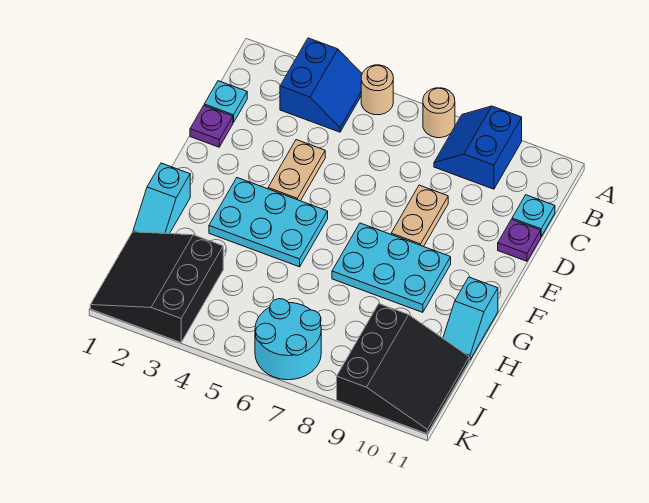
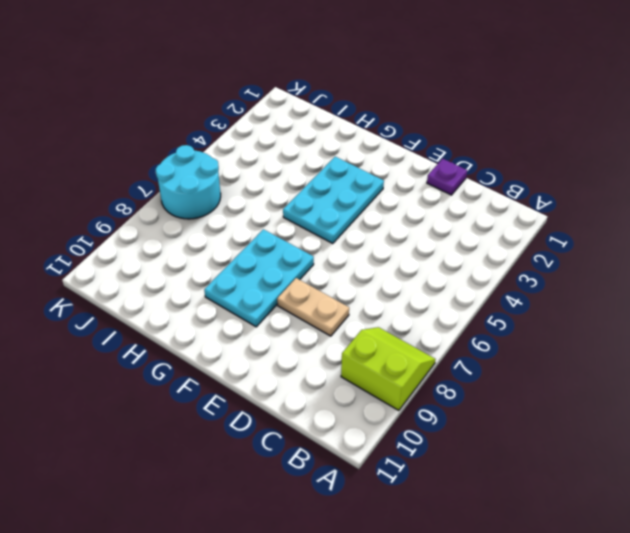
lime slope A8:B9 level 1 top 9 -> blue slope A8:B9 level 1 top 9
none -> blue slope A3:B4 level 1 top 3
none -> tan round brick A5 level 1
none -> tan round brick A7 level 1

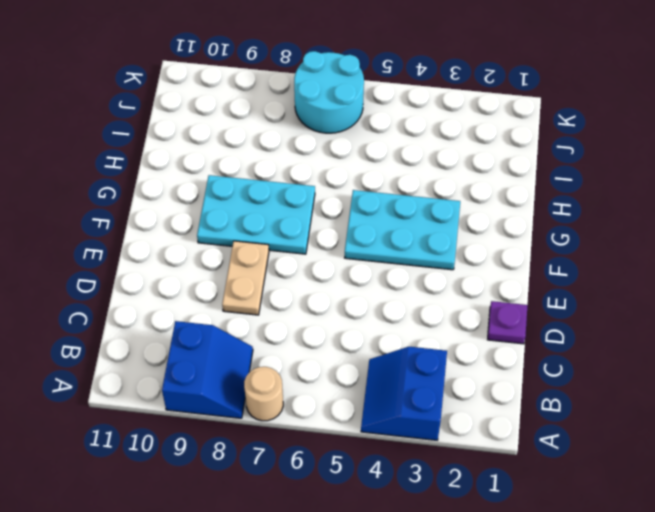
none -> tan round brick A5 level 1
none -> cyan plate C1 level 1
none -> cyan plate C11 level 1

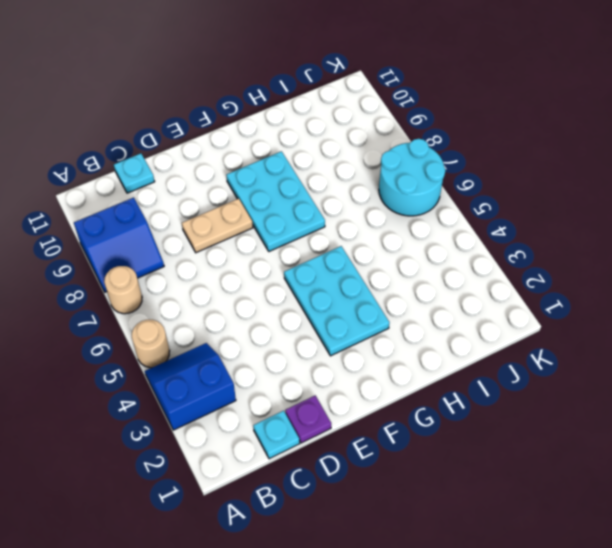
none -> tan plate D4:E4 level 1
none -> purple plate D11 level 1
none -> cyan slope G1:H1 level 1 top G

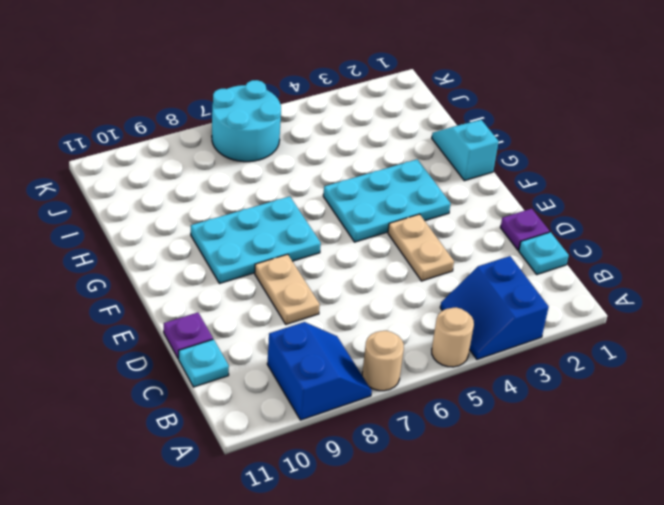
none -> cyan slope G11:H11 level 1 top G
none -> black slope I1:K3 level 1 top 3
none -> black slope I9:K11 level 1 top 9

